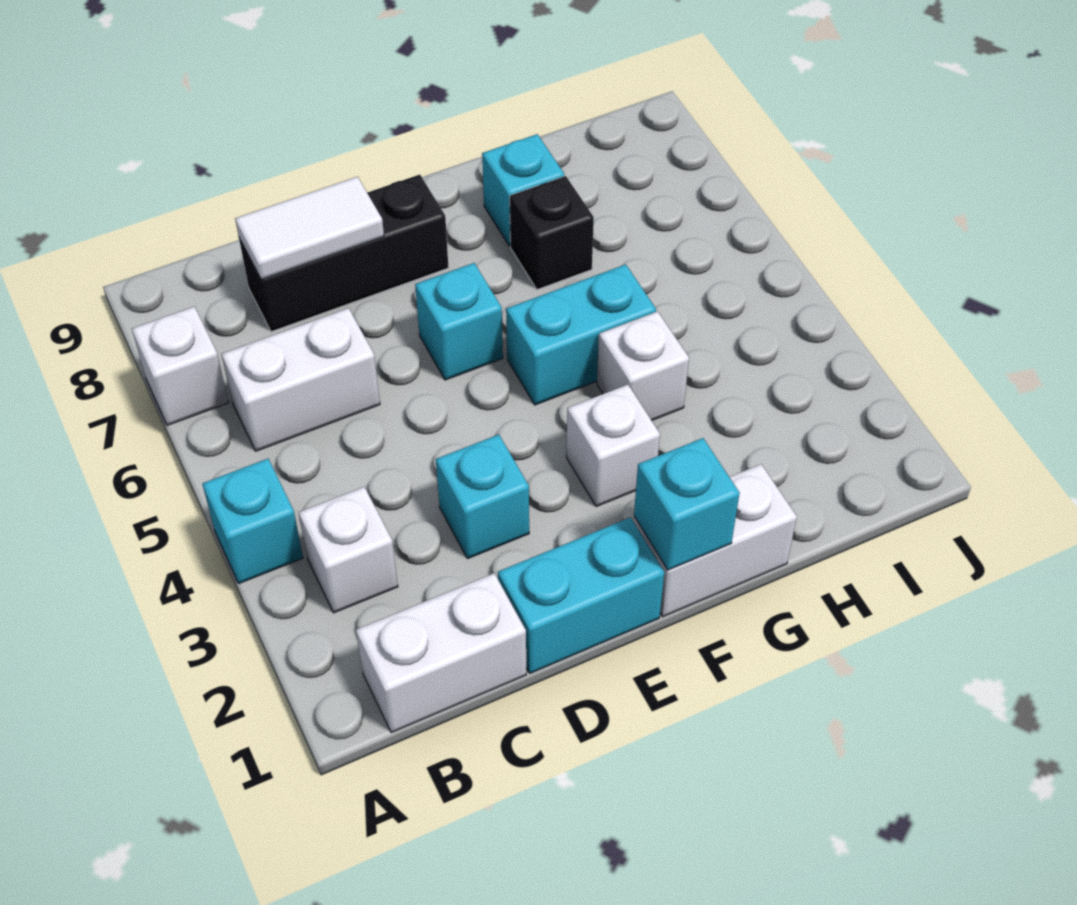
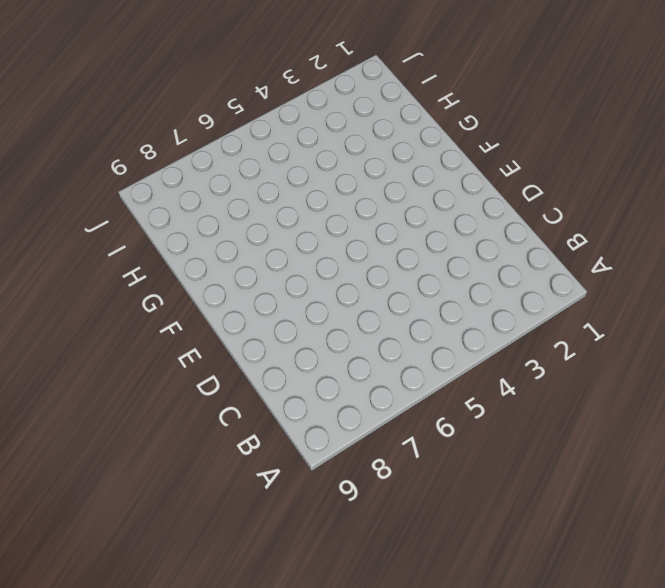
none -> cyan brick A4 level 1
none -> white brick A7 level 1
none -> white brick B1:C1 level 1

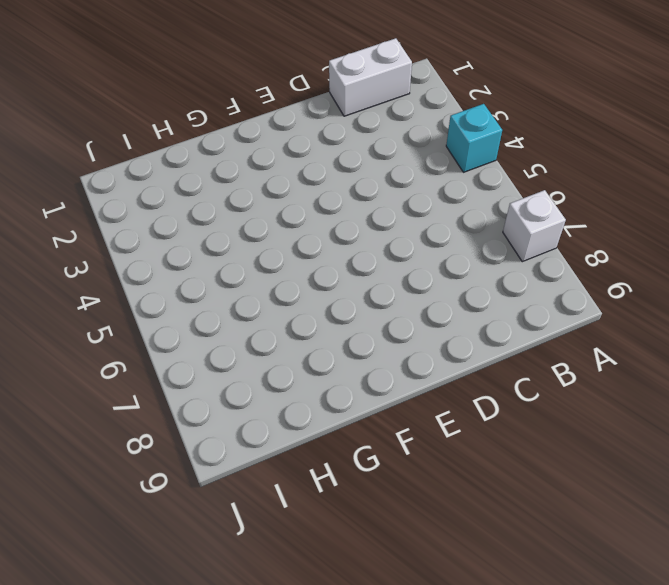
none -> white brick B3 level 1
none -> white brick B6:C6 level 1
none -> black brick C8:E8 level 1

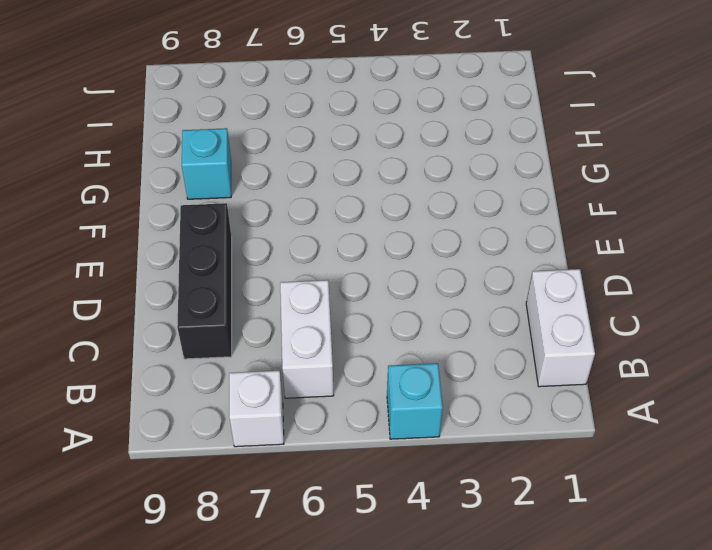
none -> white brick B3 level 1
none -> cyan brick D1:E1 level 1
none -> cyan brick D3 level 1

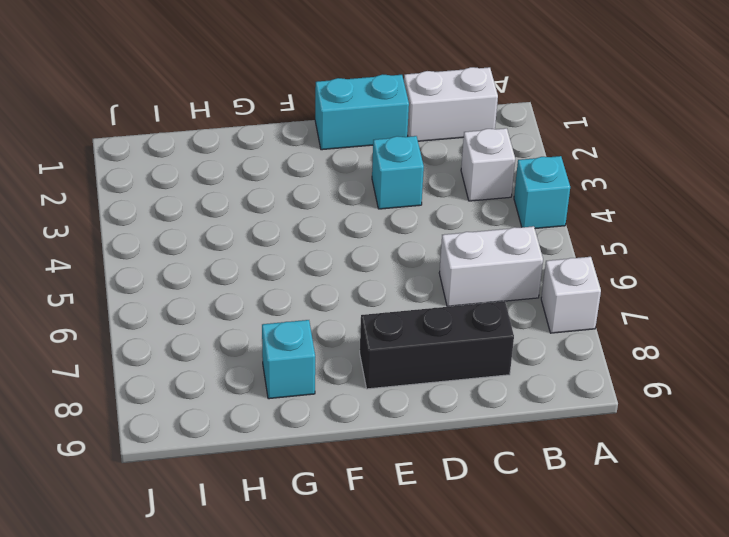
none -> cyan brick E6 level 1
none -> white brick F1:G1 level 1
none -> white brick F3 level 1

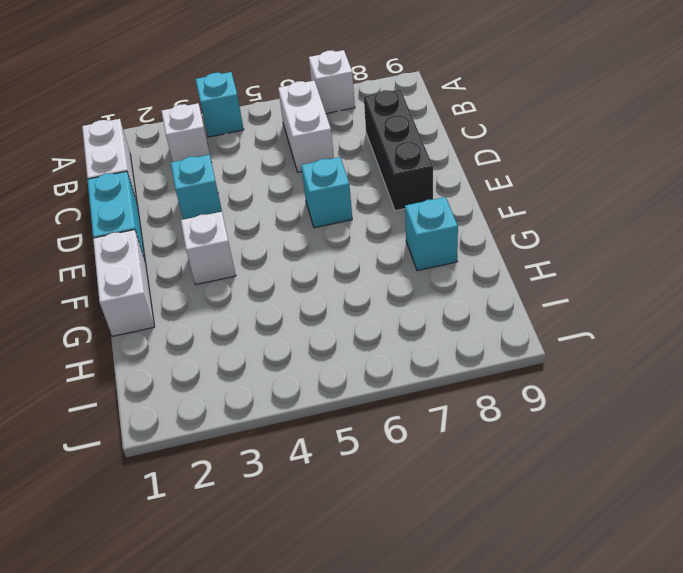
none -> cyan brick F5:G5 level 1
none -> white brick G4 level 1
none -> black brick G7 level 1

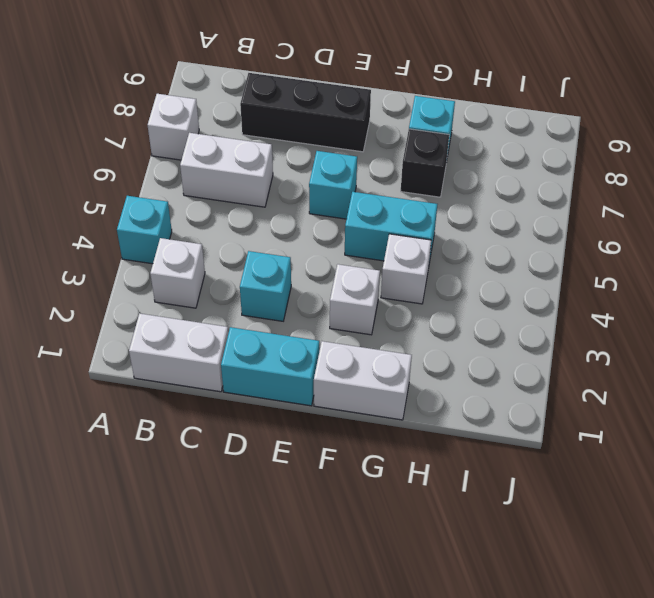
none -> white tile C8:D8 level 2
none -> cyan brick F1 level 2

